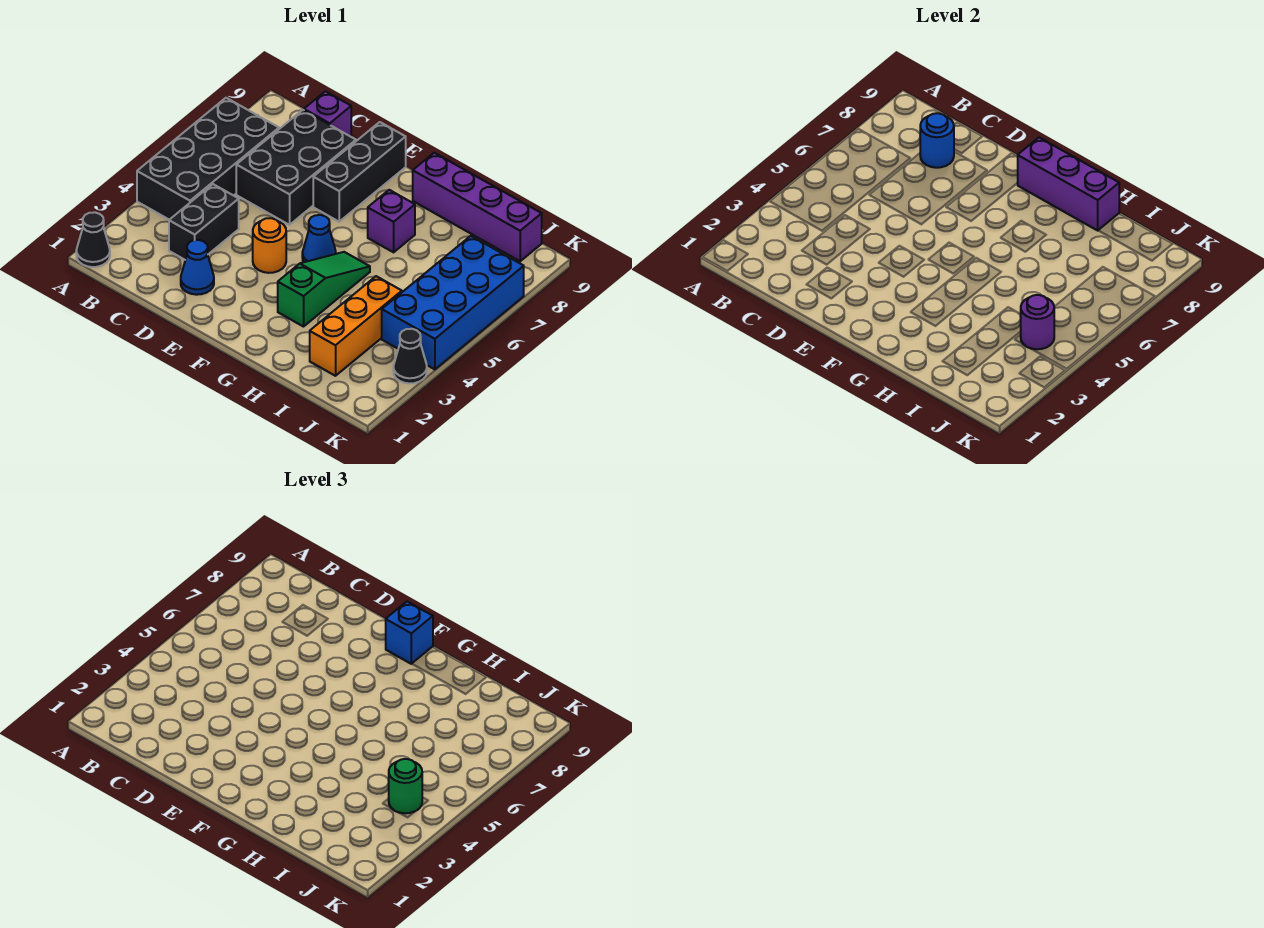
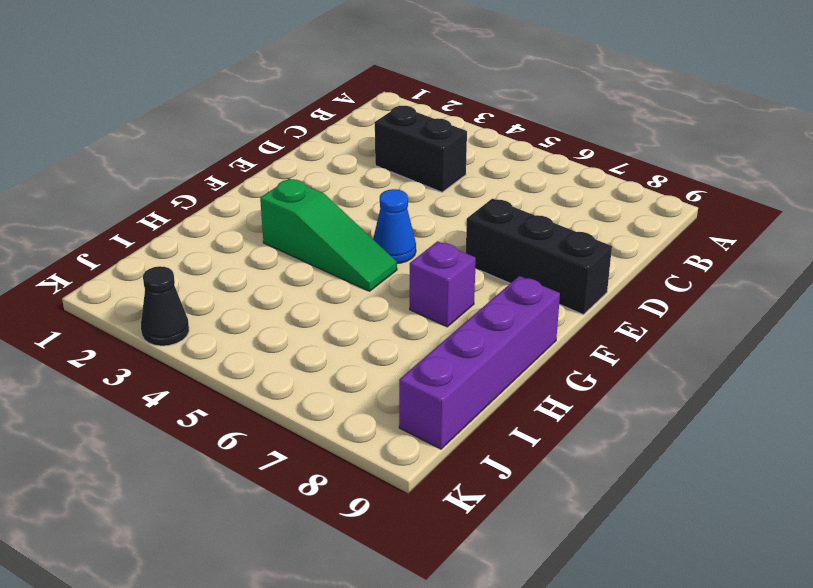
none -> black cone A1 level 1
none -> black brick A4:B7 level 1
none -> black brick C6:D8 level 1

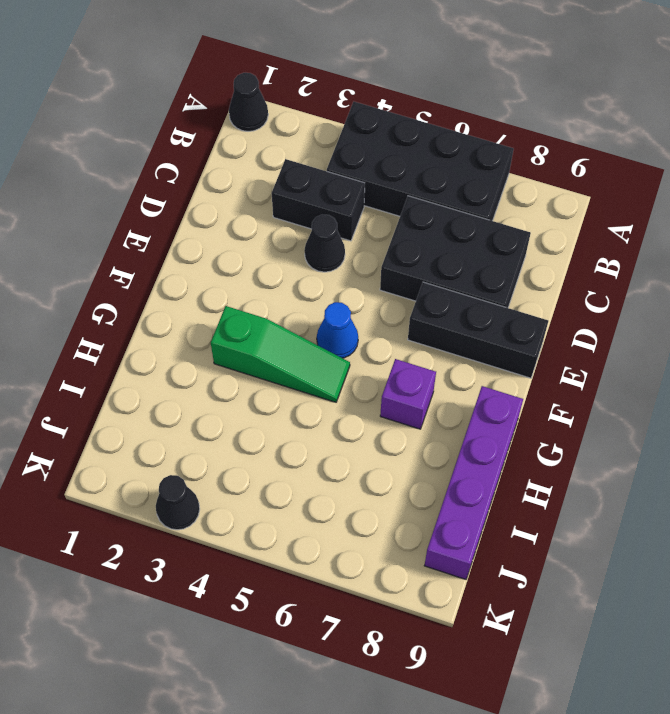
black cone D4 level 1 -> none
none -> purple brick C9 level 1
none -> blue cone D2 level 1
none -> orange round brick E4 level 1

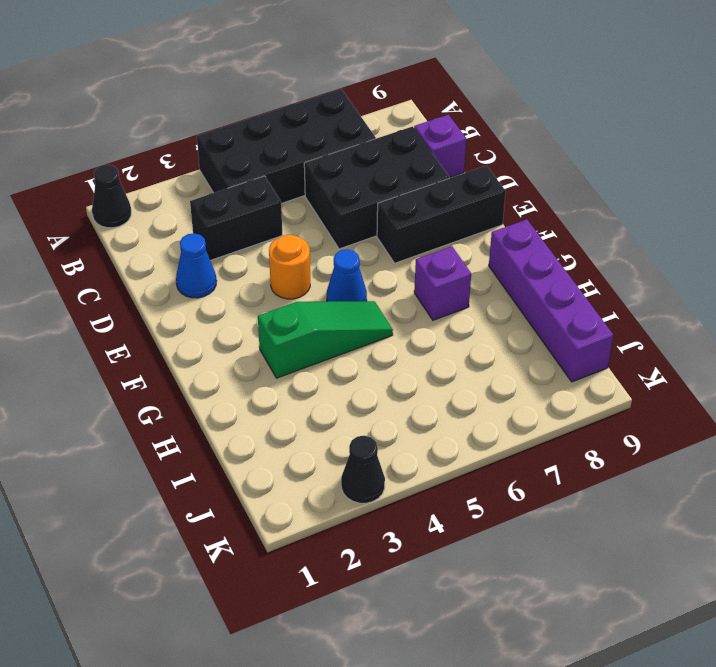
none -> orange brick I2:I4 level 1
none -> blue brick J4:K7 level 1
none -> blue round brick C8 level 2

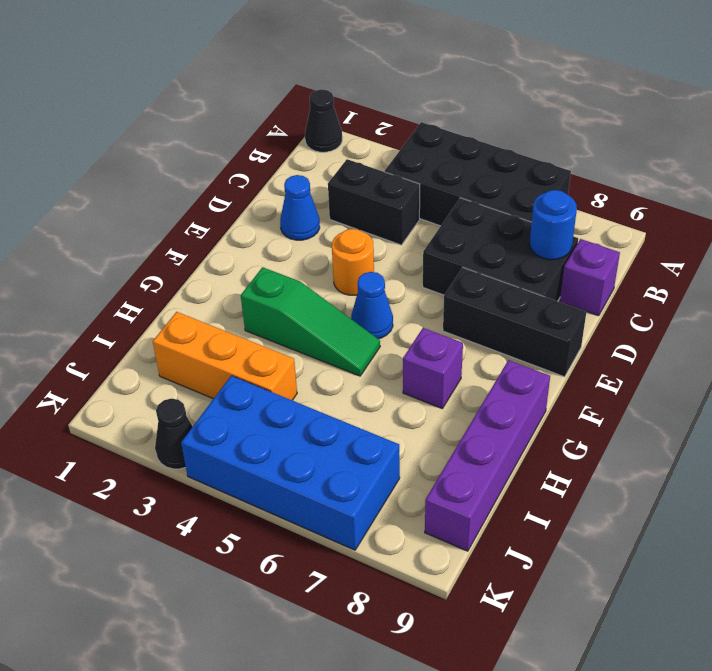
none -> purple brick F9:H9 level 2
none -> purple round brick J4 level 2
none -> blue brick F9 level 3

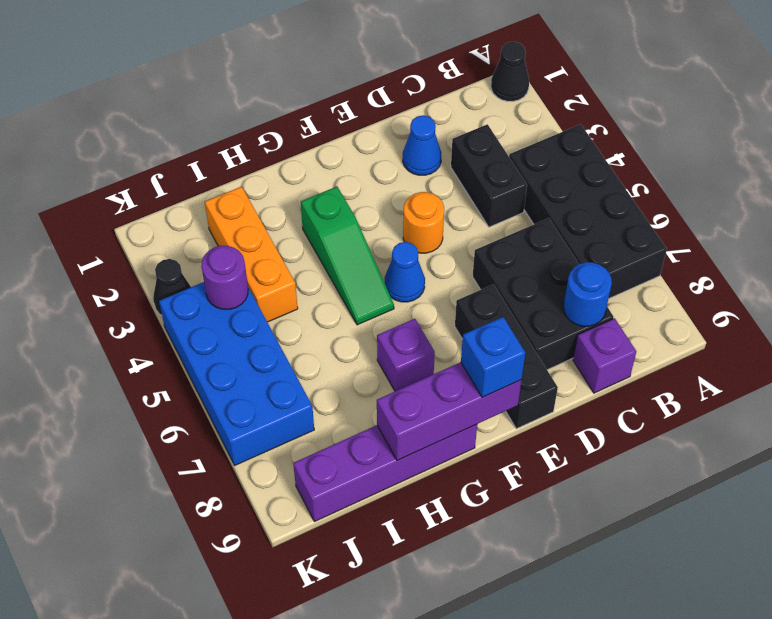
none -> green round brick J4 level 3

